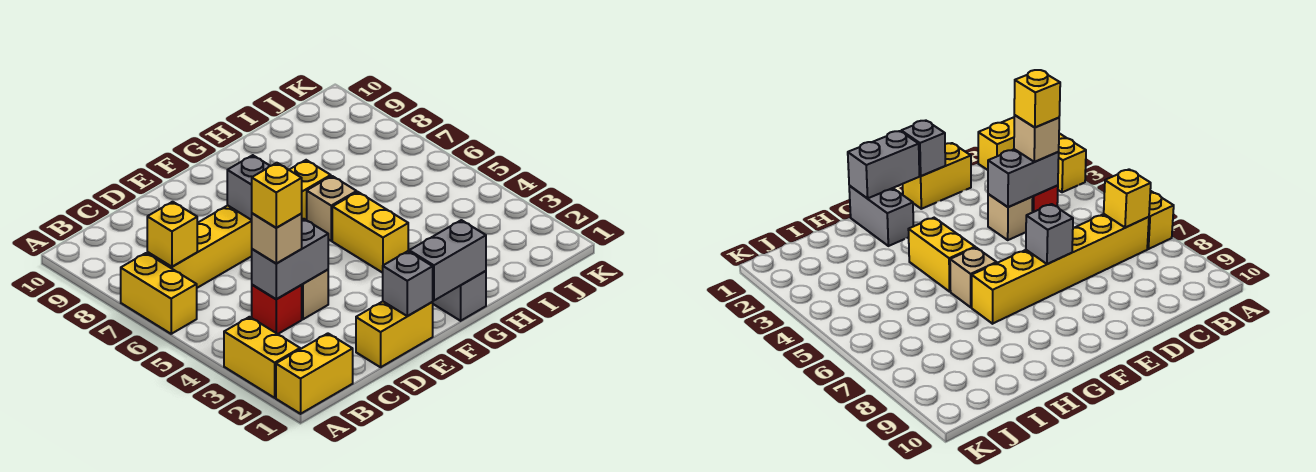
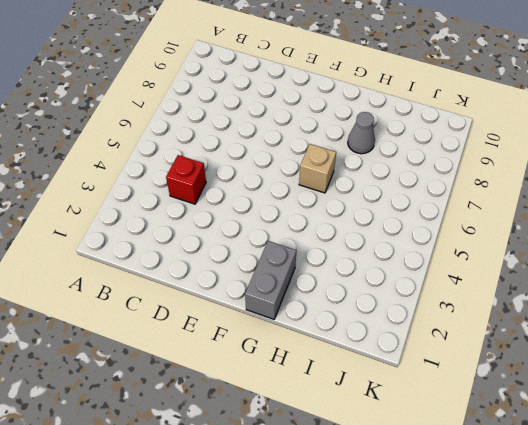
grey cone H8 level 1 -> none
none -> yellow brick A1:B1 level 1
none -> yellow brick A2:A3 level 1
none -> yellow brick A6:A7 level 1

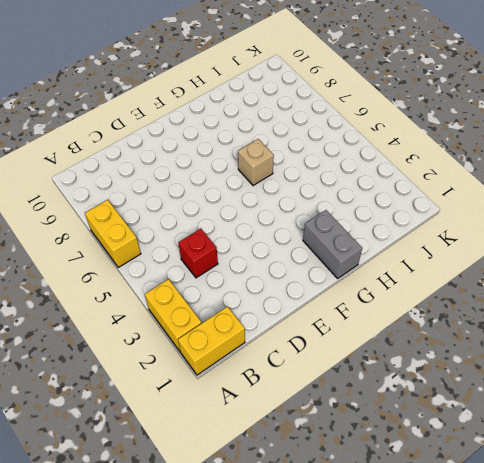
none -> yellow brick B7:G7 level 1
none -> yellow brick D1:E1 level 1
none -> tan brick D4 level 1

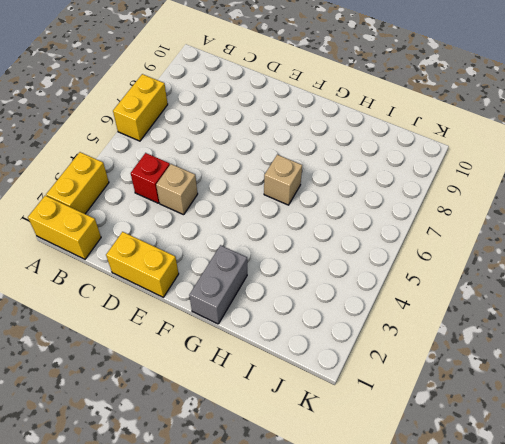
none -> yellow brick B7:G7 level 1
none -> yellow brick G4:G5 level 1
none -> yellow brick B7 level 2

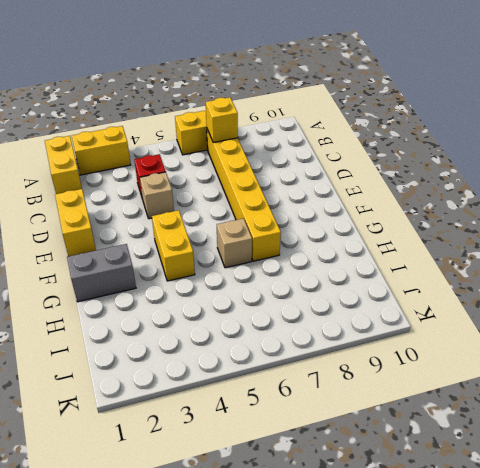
yellow brick F4:G4 level 1 -> yellow brick G4:G5 level 1
none -> grey brick C4:D4 level 2
none -> grey brick E1 level 2
none -> grey brick E7 level 2

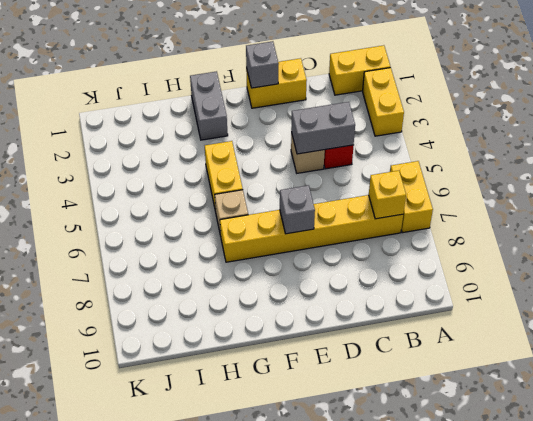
none -> grey brick F1:G1 level 2
none -> tan brick C4 level 3
none -> yellow brick C4 level 4

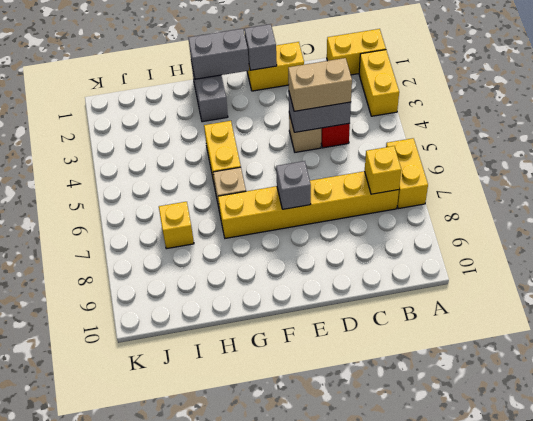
tan brick C4:D4 level 3 -> tan brick C4 level 3
yellow brick I7 level 1 -> yellow brick C4 level 4

